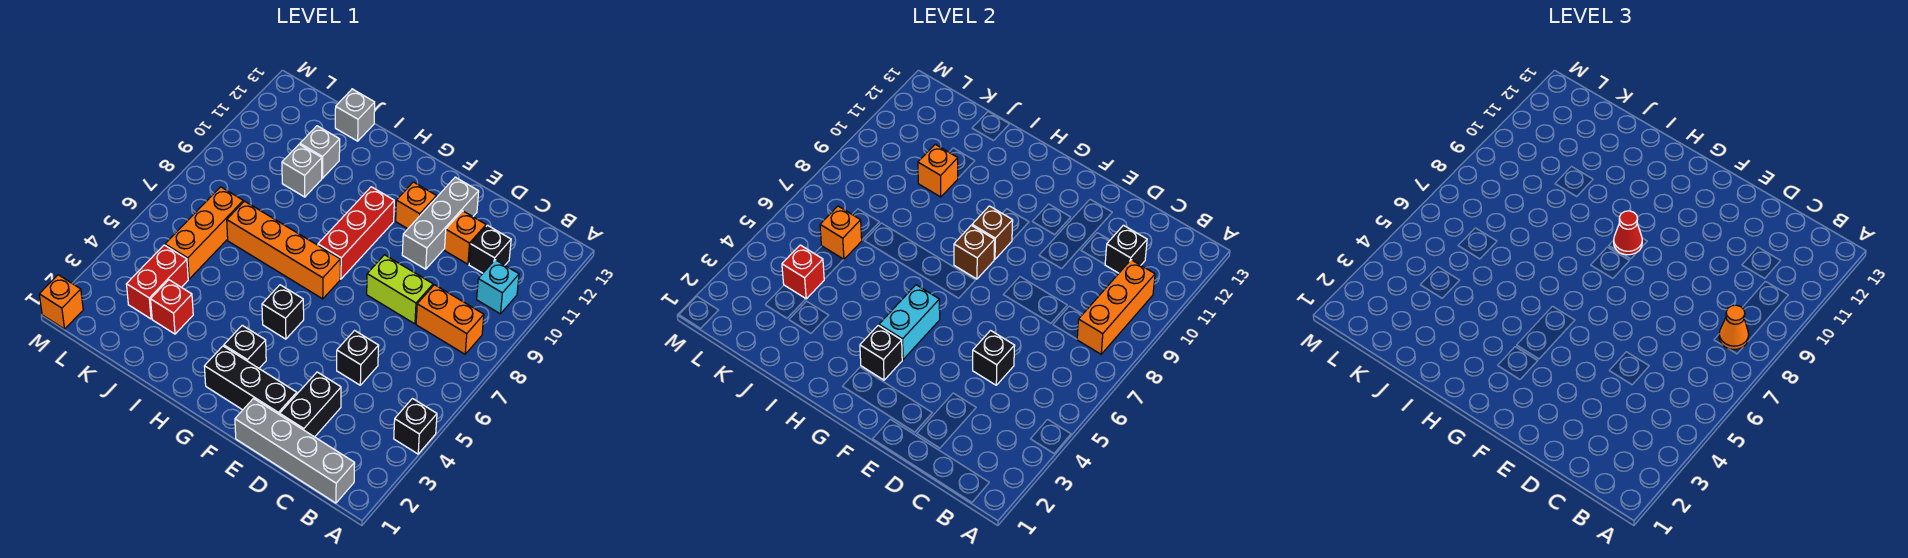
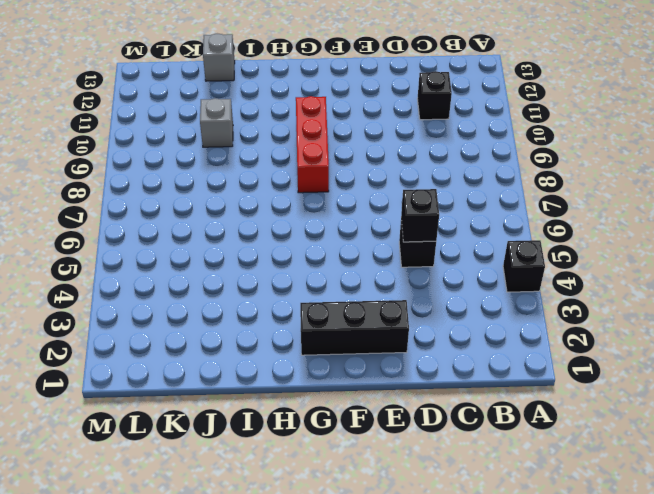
none -> grey brick B1:E1 level 1
none -> orange brick B8:C8 level 1
none -> cyan brick B10 level 1
none -> black brick D2:D3 level 1

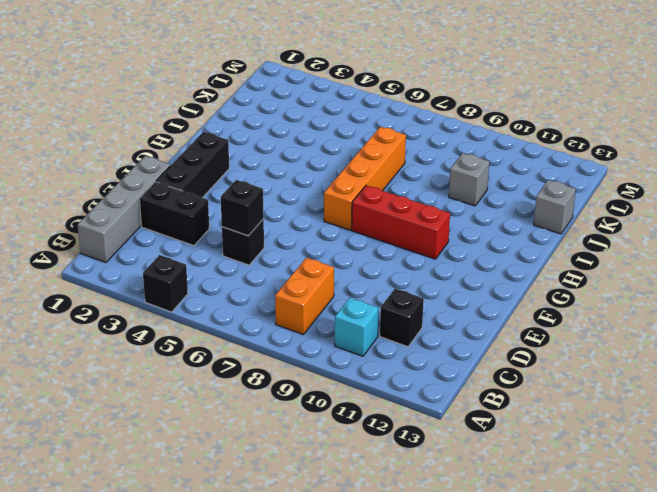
none -> lime brick D8:E8 level 1
none -> orange brick D11 level 1
none -> grey brick E10:E12 level 1
none -> orange brick F11 level 1

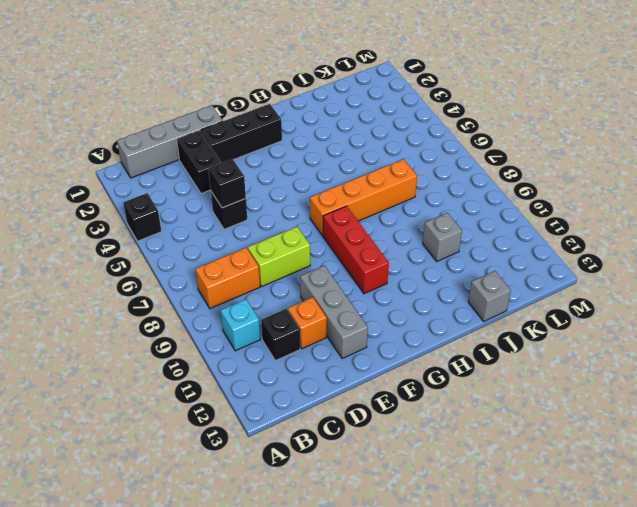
none -> orange brick F11 level 1
none -> black brick G3 level 1
none -> black brick G5 level 1
none -> red brick J3 level 1

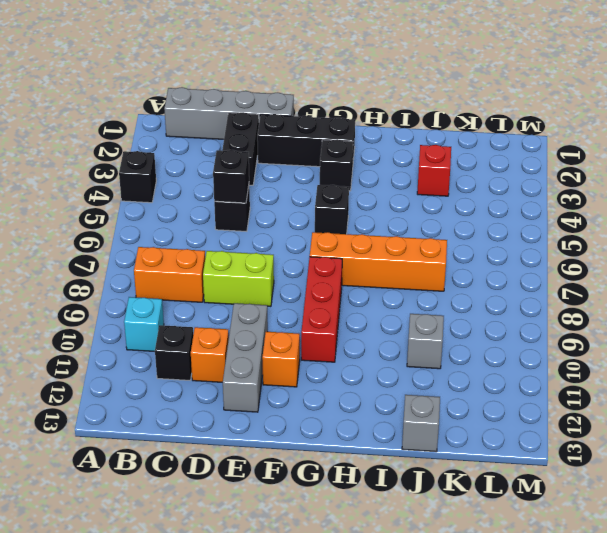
none -> grey brick J11 level 1
none -> red brick K3:K4 level 1
none -> orange brick K5:K7 level 1
none -> orange brick M1 level 1

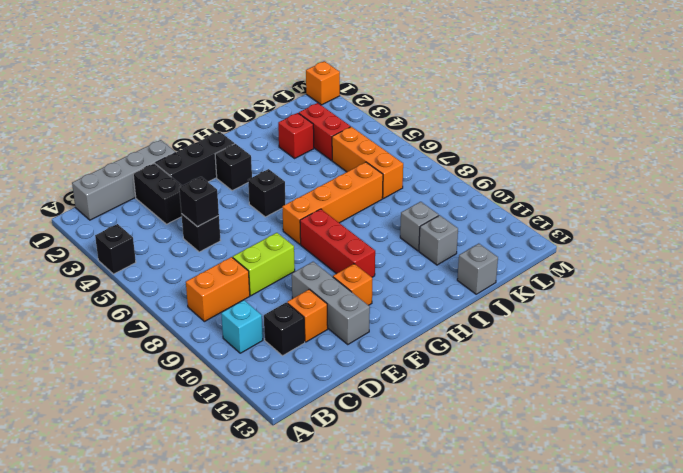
none -> orange brick B8:B10 level 2
none -> black brick C11 level 2
none -> black brick G3 level 2
none -> cyan brick G4:G5 level 2

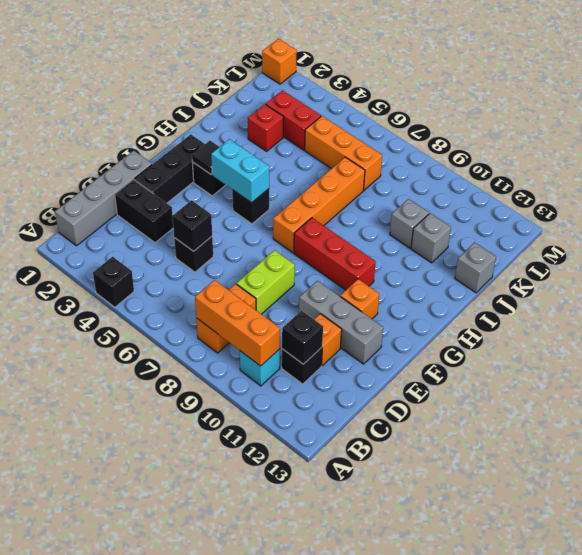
black tile G3 level 2 -> black brick G3 level 2
none -> brown brick G8 level 2
none -> brown brick G9 level 2
none -> orange brick J10 level 2
none -> red brick K4 level 2

